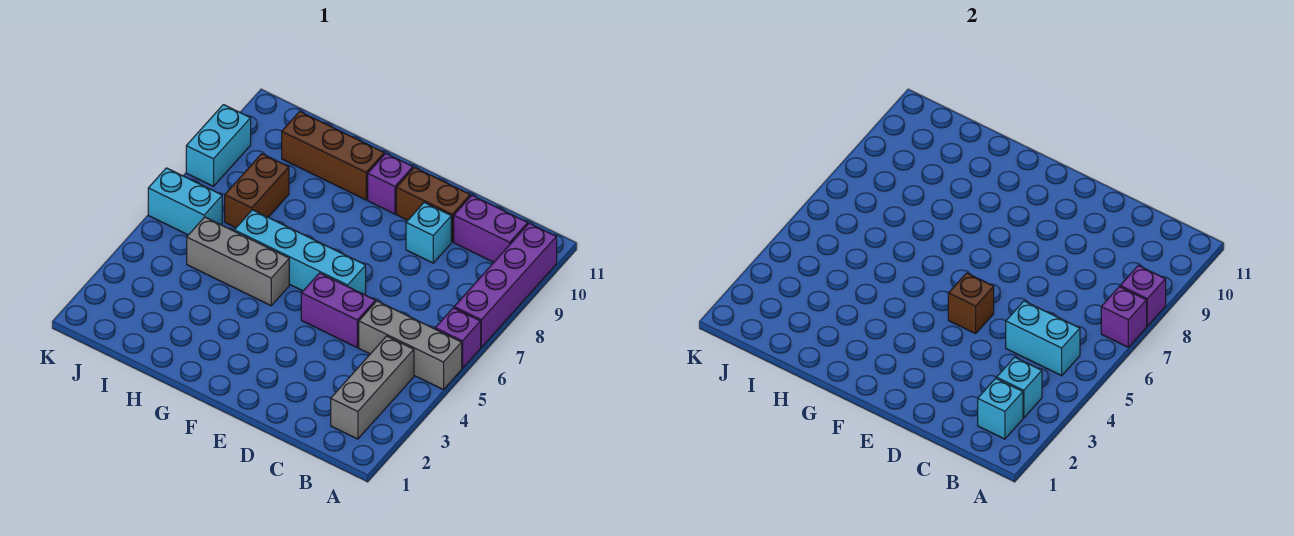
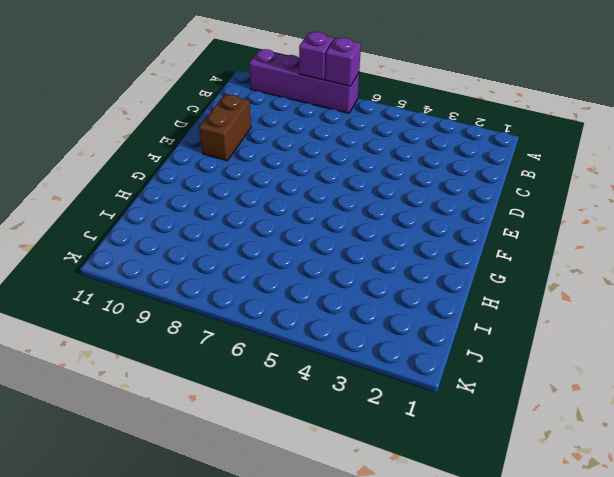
none -> grey brick A5:C5 level 1
none -> purple brick A6 level 1
none -> grey brick B2:B4 level 1

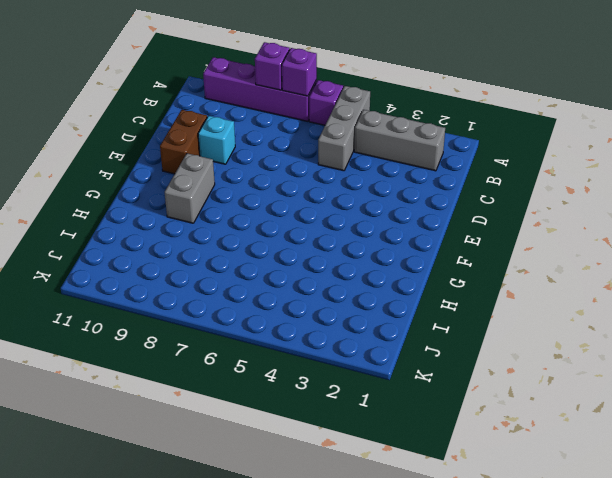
grey brick F9:G9 level 1 -> none
none -> purple brick B10:C10 level 1
none -> purple brick D5:E5 level 1
none -> cyan brick E6:H6 level 1

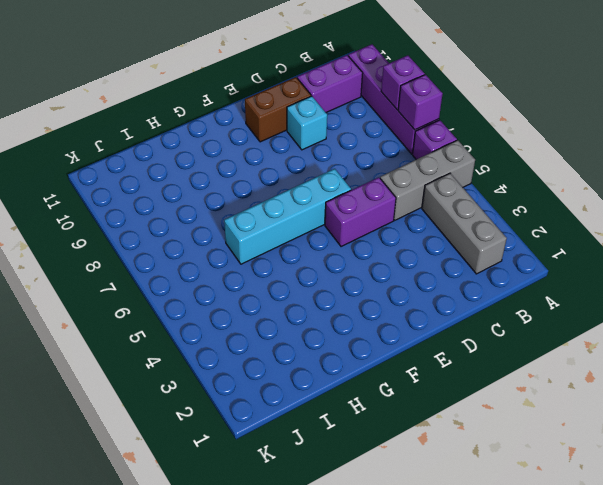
none -> purple brick F10 level 1
none -> grey brick G5:I5 level 1
none -> brown brick G10:I10 level 1

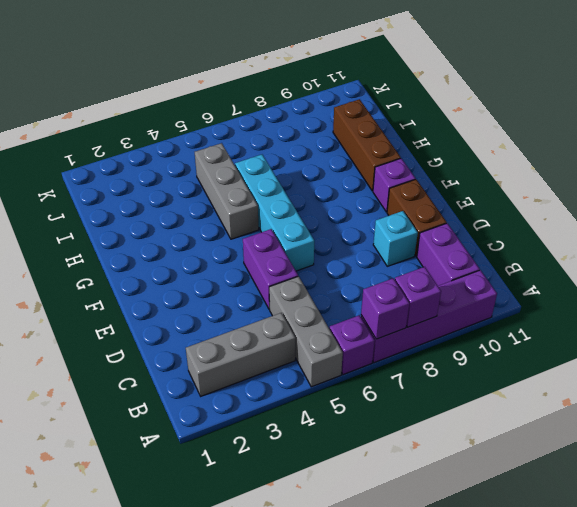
none -> brown brick I7:I8 level 1
none -> cyan brick J6:K6 level 1
none -> cyan brick K8:K9 level 1

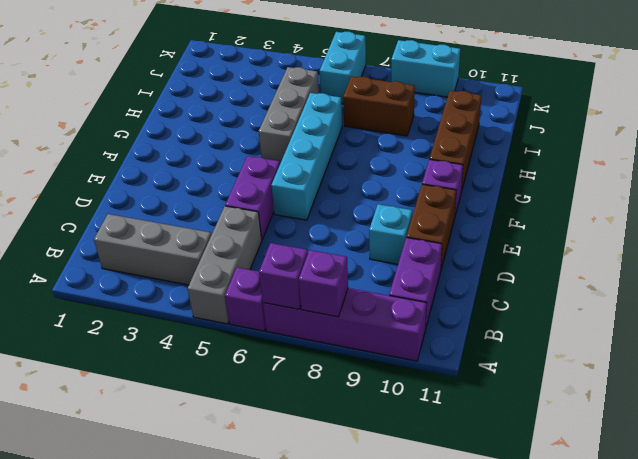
none -> cyan brick B2 level 2
none -> cyan brick B3 level 2
none -> cyan brick B5:C5 level 2

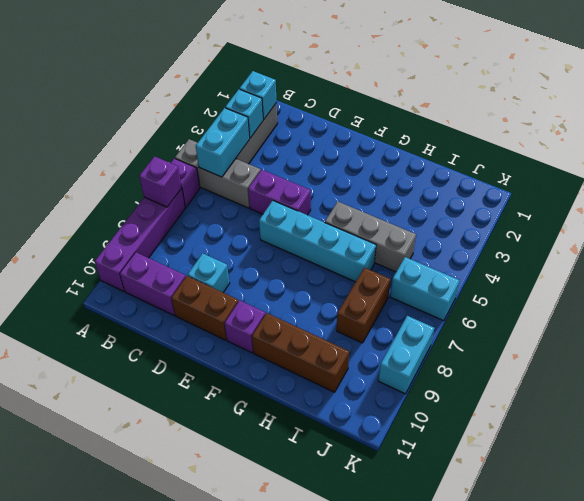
cyan brick B4:B5 level 2 -> cyan brick B5:C5 level 2
none -> purple brick A8 level 2
none -> brown brick E5 level 2

